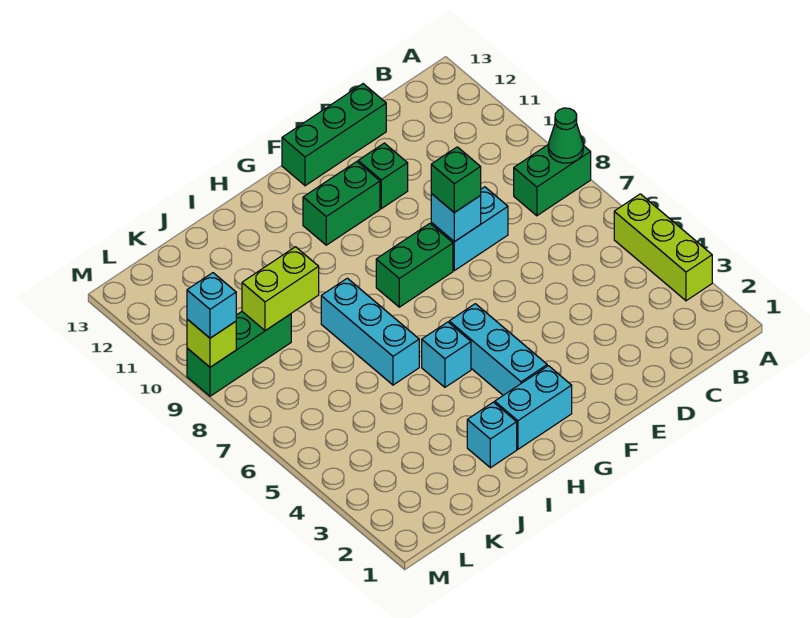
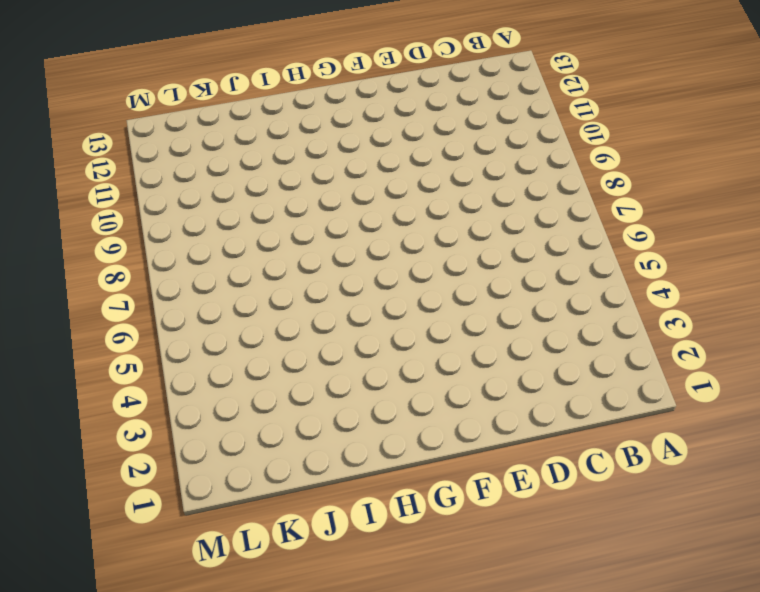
none -> lime brick A3:A5 level 1
none -> green brick A8:B8 level 1
none -> cyan brick D8:E8 level 1

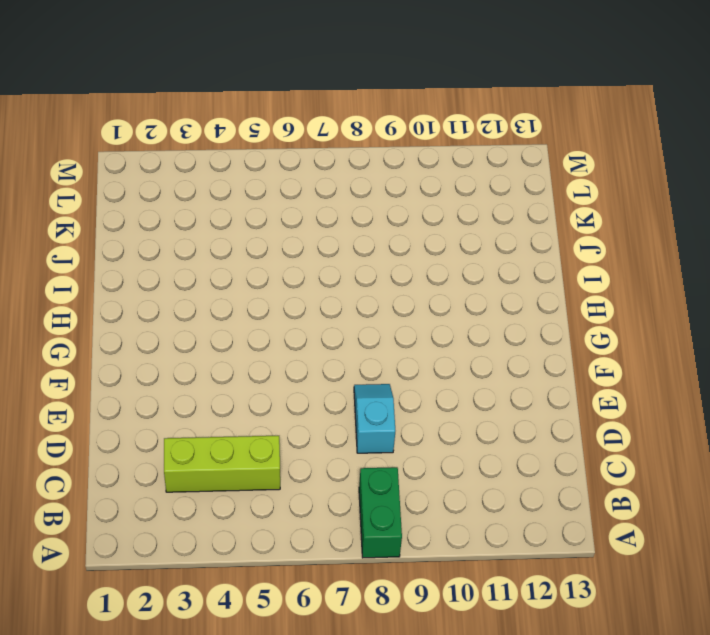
lime brick C3:C5 level 1 -> lime brick A3:A5 level 1
cyan slope D8:E8 level 1 top D -> cyan brick D8:E8 level 1
none -> green brick D13:F13 level 1
none -> green brick E11 level 1
none -> green brick F8:G8 level 1

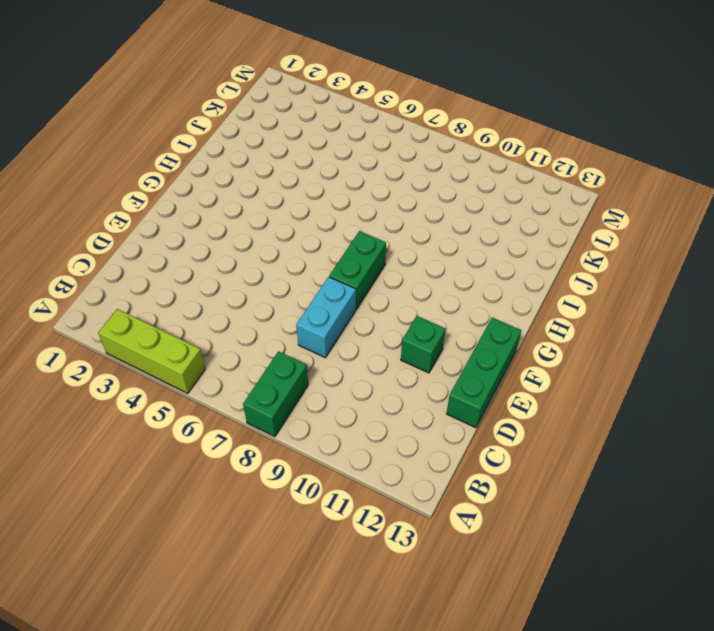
none -> green brick F11:G11 level 1
none -> cyan brick G2:H2 level 1
none -> cyan brick G3:G5 level 1

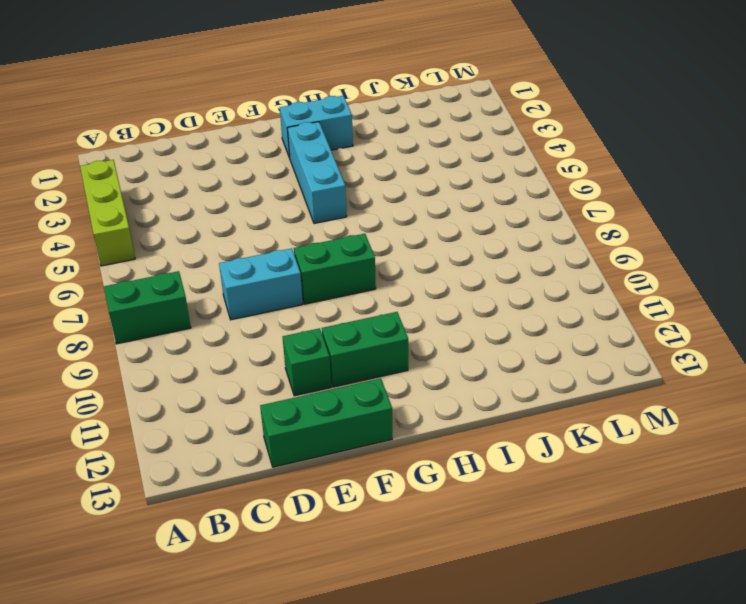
none -> cyan brick H5 level 1
none -> cyan brick I2 level 1
none -> cyan brick I6:I8 level 1

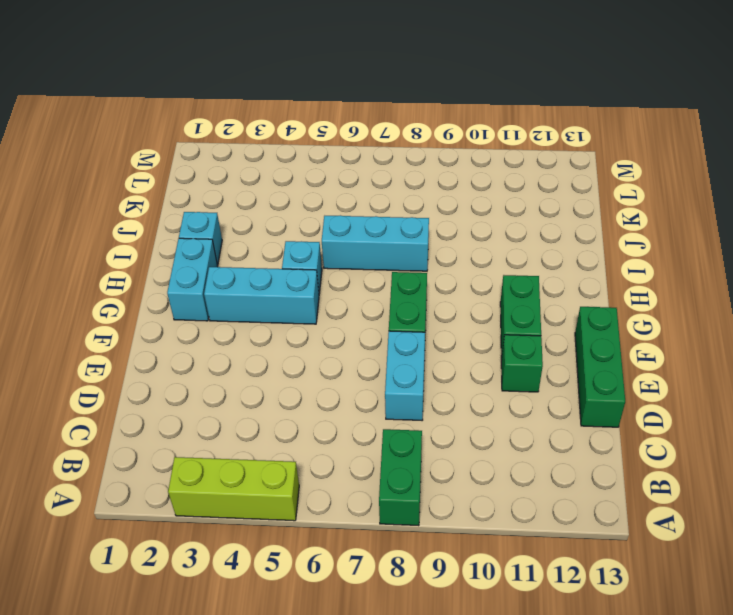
none -> green brick K9:M9 level 1
none -> green cone A8 level 2
none -> cyan brick E8 level 2

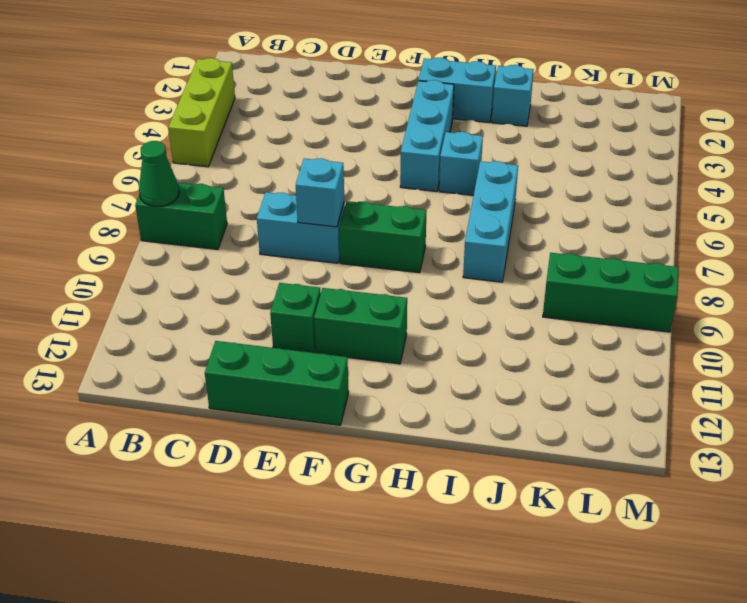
none -> lime brick J9:K9 level 2
none -> lime brick M9 level 2
none -> green brick E8 level 3

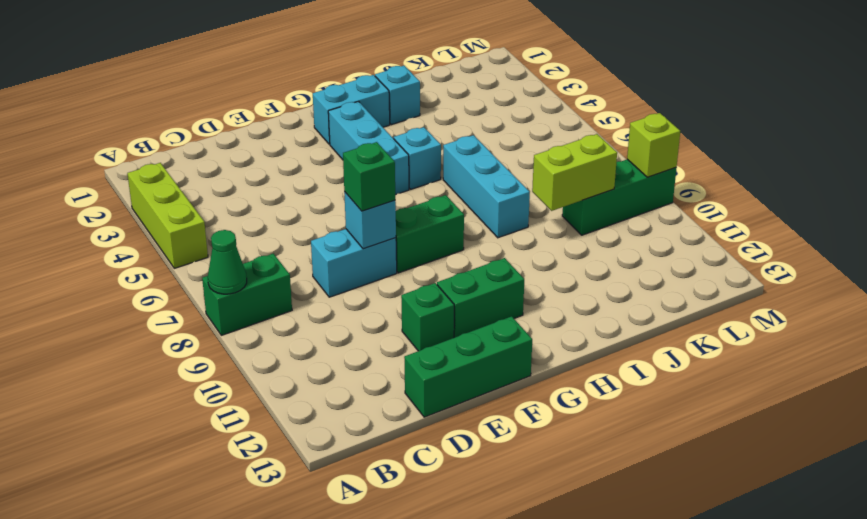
none -> cyan brick M9 level 3

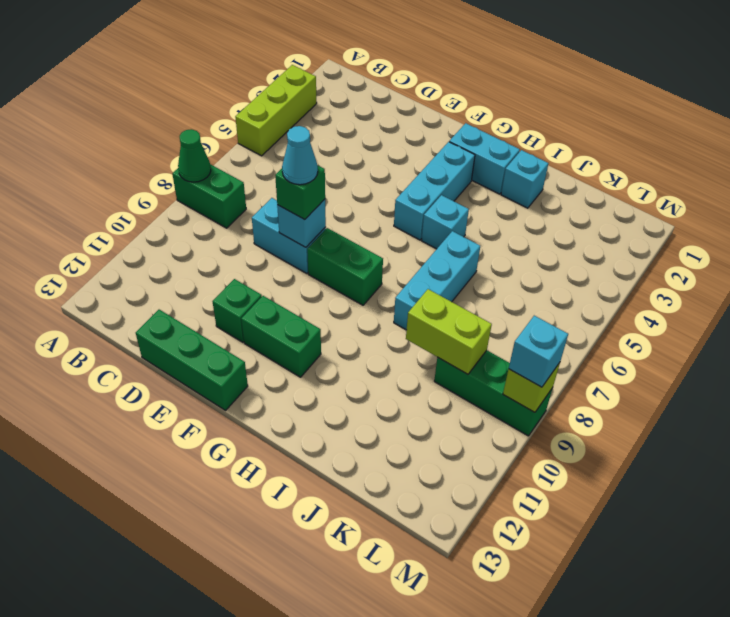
cyan cone E8 level 4 -> none

